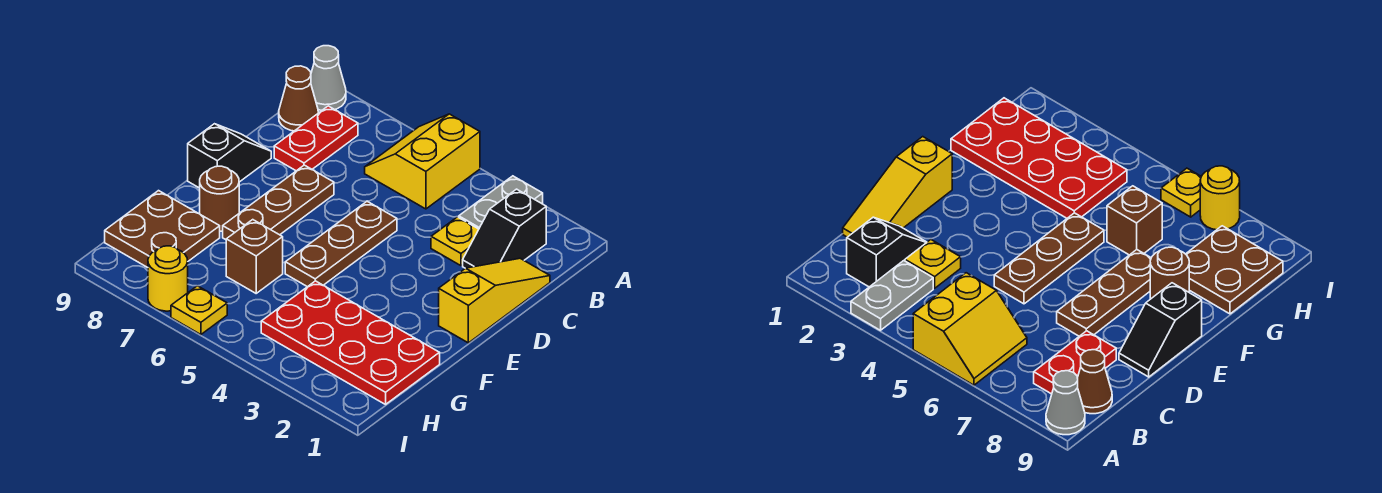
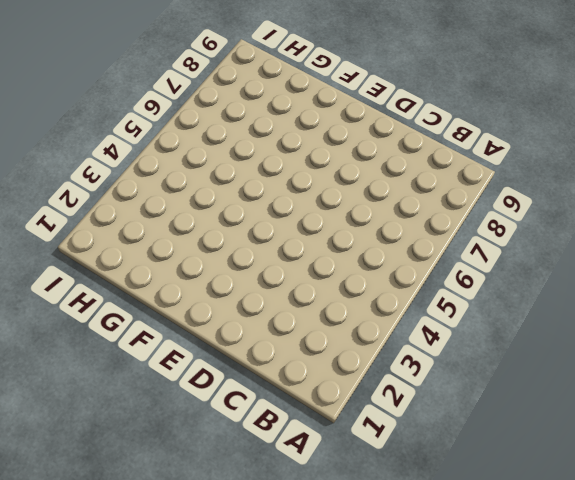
none -> grey plate A3:B3 level 1
none -> yellow slope A5:B6 level 1 top 5
none -> grey cone A9 level 1

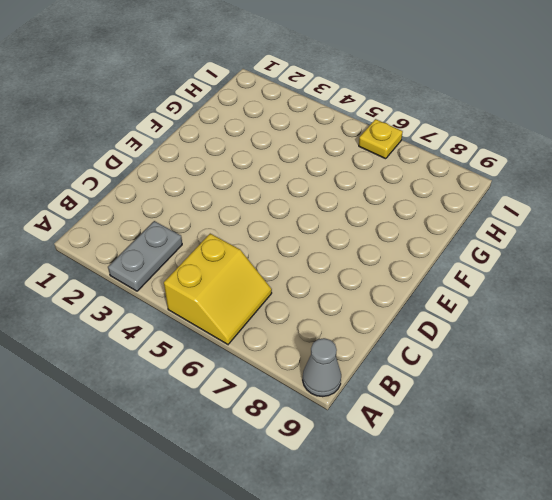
none -> black slope B2:C2 level 1 top B
none -> red plate B8:C8 level 1
none -> brown cone B9 level 1

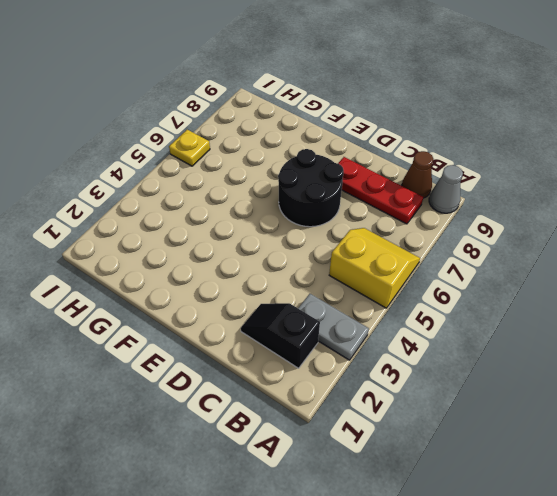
red plate B8:D8 level 1 -> red plate B8:C8 level 1
black round brick D6:E7 level 1 -> brown plate D7:F7 level 1
none -> yellow slope C1:E1 level 1 top E
none -> yellow plate C3 level 1
none -> brown plate D5:F5 level 1

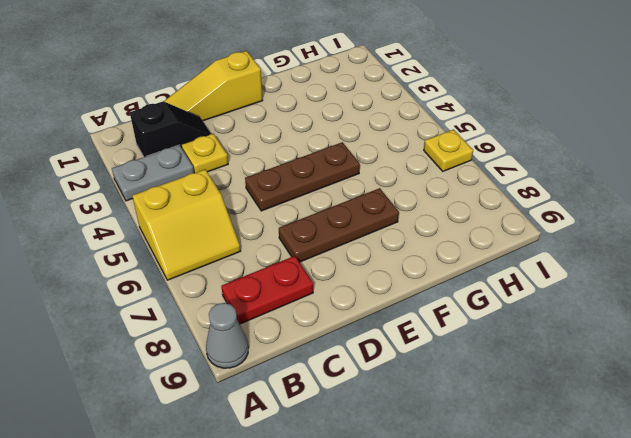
none -> brown cone B9 level 1
none -> black slope D9:E9 level 1 top E
none -> brown round brick F8 level 1

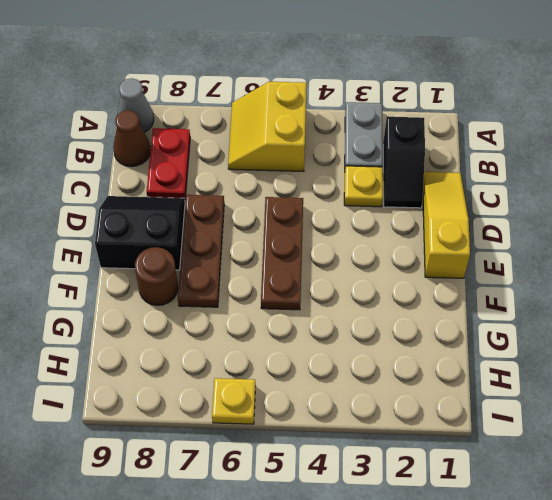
black slope D8:E9 level 1 top E -> black slope D9:E9 level 1 top E
none -> red plate G1:H4 level 1
none -> brown brick G6 level 1
none -> brown plate G8:H9 level 1

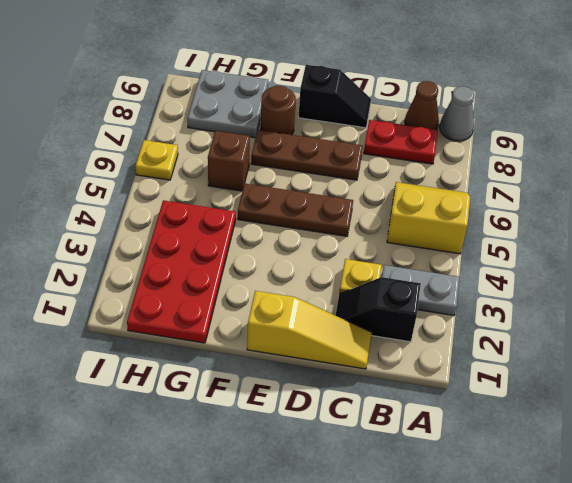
grey plate G8:H9 level 1 -> brown plate G8:H9 level 1
none -> yellow round brick I7 level 1

